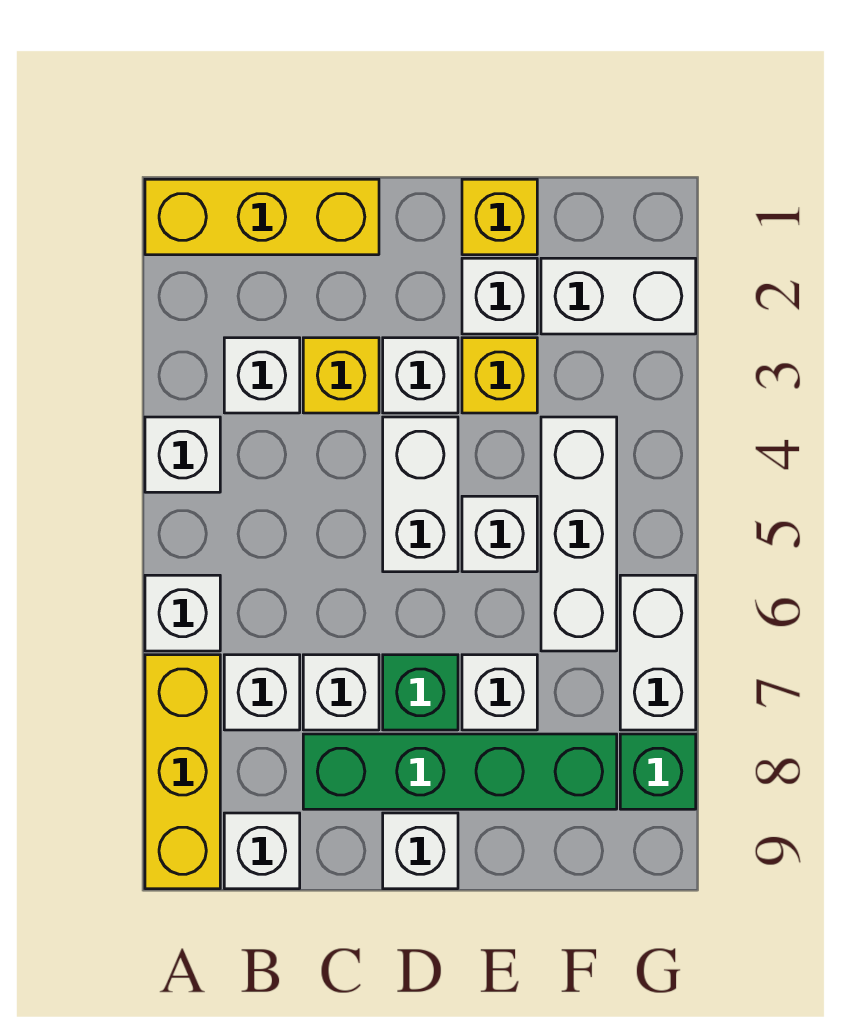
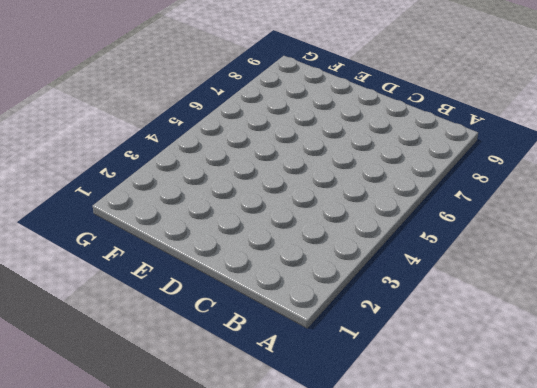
none -> yellow brick A1:C1 level 1
none -> white brick A4 level 1
none -> white brick A6 level 1

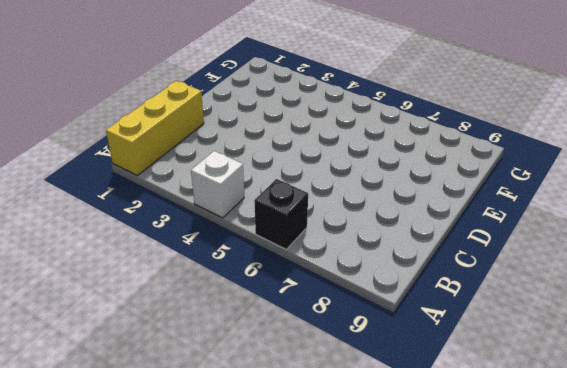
black brick A6 level 1 -> white brick A6 level 1
none -> yellow brick A7:A9 level 1
none -> white brick B3 level 1
none -> white brick B7 level 1

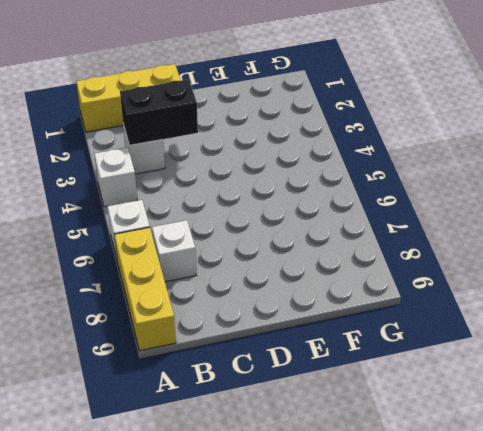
black brick B3:C3 level 2 -> none
none -> white brick B9 level 1
none -> yellow brick C3 level 1
none -> white brick C7 level 1

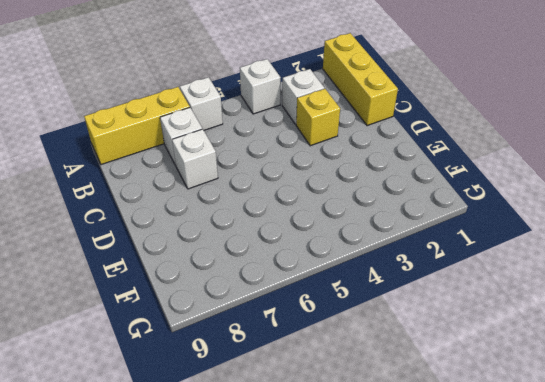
none -> white brick B9 level 1
none -> green brick C8:F8 level 1
none -> white brick D3 level 1

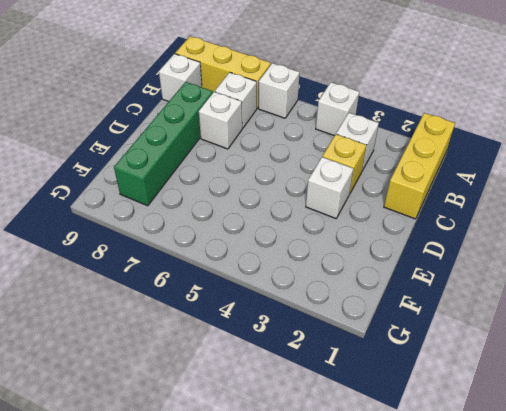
none -> white brick D4:D5 level 1
none -> green brick D7 level 1
none -> white brick D9 level 1

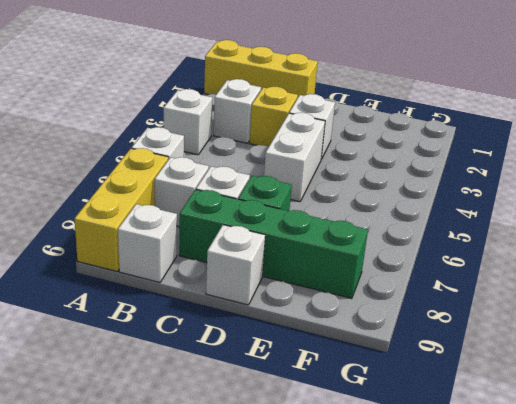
none -> yellow brick E1 level 1
none -> white brick E2 level 1
none -> yellow brick E3 level 1

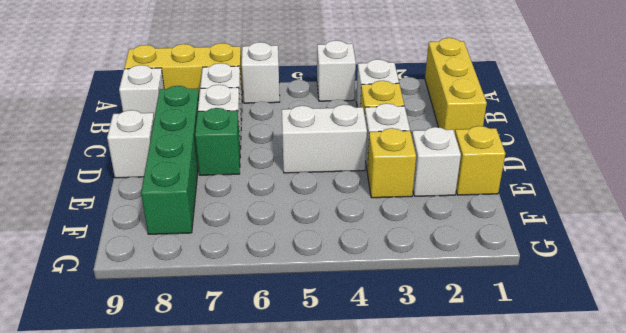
none -> white brick E5 level 1
none -> white brick E7 level 1
none -> white brick F2:G2 level 1

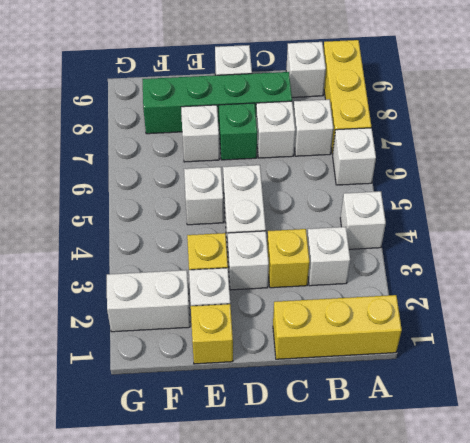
none -> white brick F4:F6 level 1
none -> white brick G6:G7 level 1
none -> green brick G8 level 1

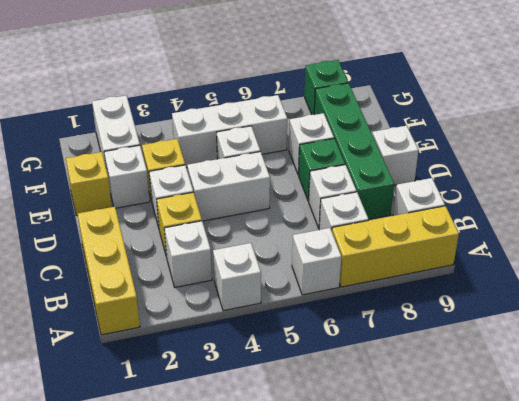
none -> white brick G6:G7 level 1

